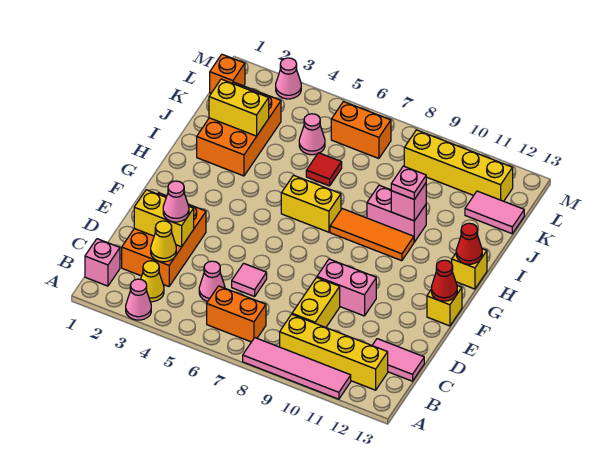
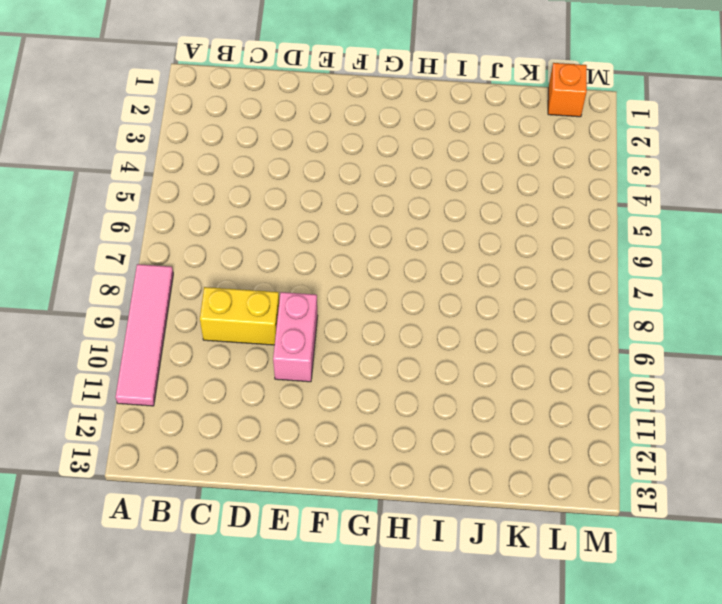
none -> pink cone A3 level 1
none -> pink brick B1 level 1
none -> yellow cone B3 level 1
none -> orange brick B6:B7 level 1

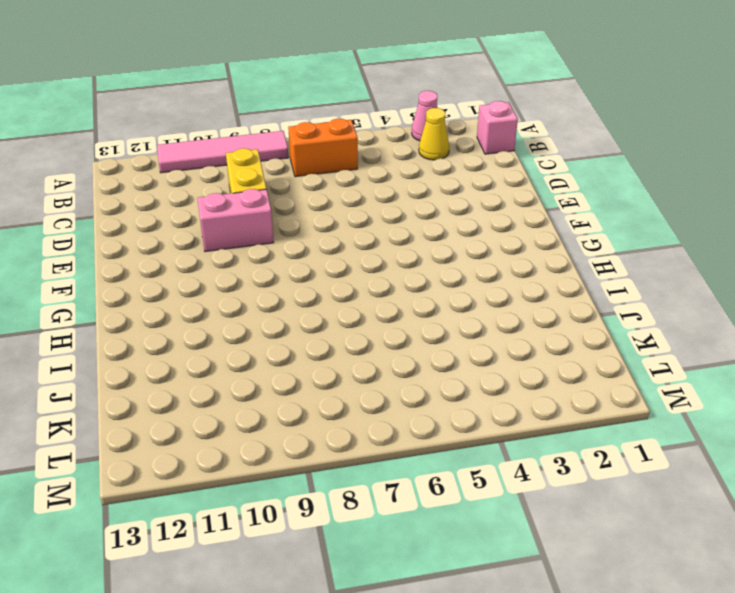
none -> yellow brick B9:B12 level 1
none -> orange brick C2:E3 level 1
none -> pink cone C5 level 1
none -> pink tile C12:C13 level 1

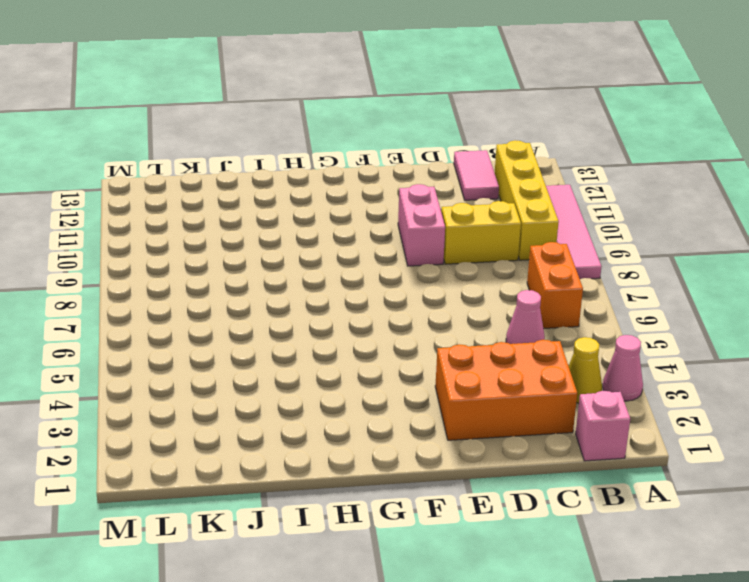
none -> pink tile D6 level 1
none -> yellow brick F13 level 1
none -> yellow brick H6:H7 level 1
none -> orange tile H8:H10 level 1

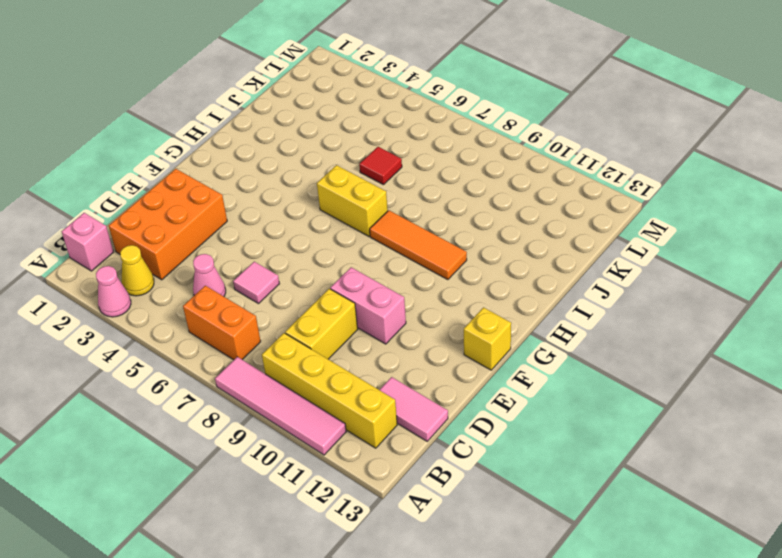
none -> yellow brick H13 level 1
none -> orange brick I2:K3 level 1
none -> pink brick I9:I10 level 1
none -> pink cone K5 level 1

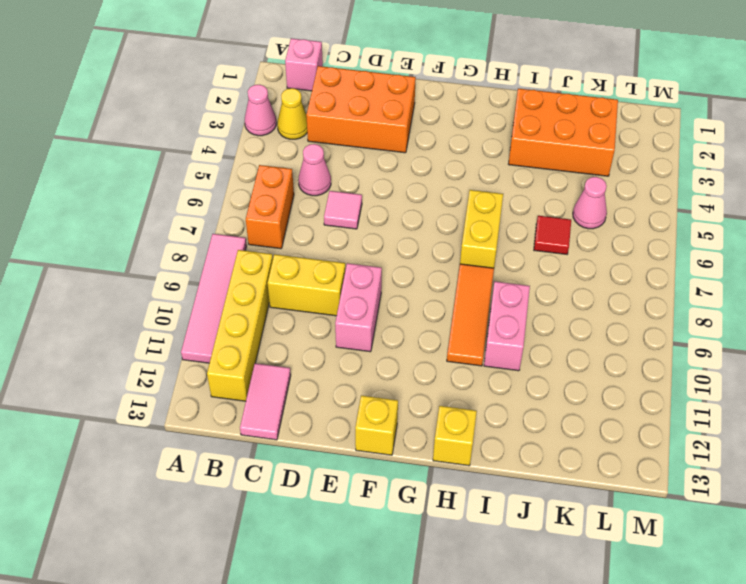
none -> pink tile K12:K13 level 1
none -> orange brick L1 level 1
none -> orange brick L6:L7 level 1
none -> yellow brick L9:L12 level 1

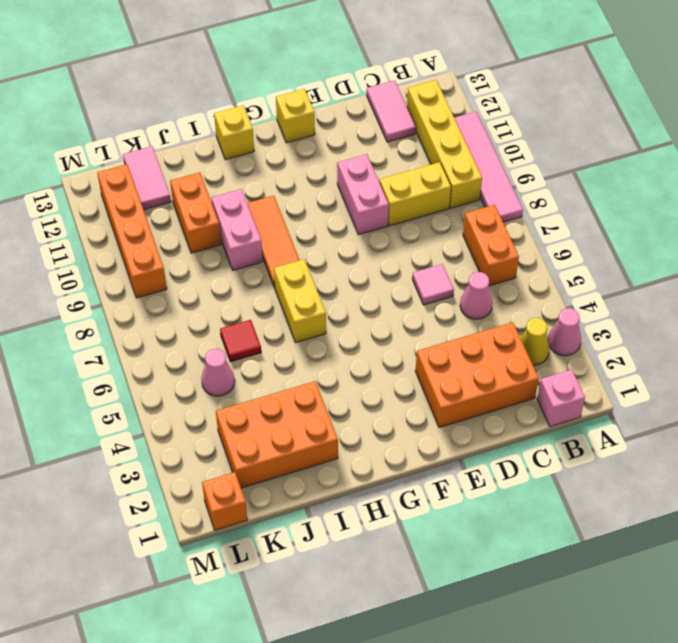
orange brick J10:J11 level 1 -> orange brick L6:L7 level 1
orange brick L9:L12 level 1 -> yellow brick L9:L12 level 1
none -> pink cone M3 level 1
none -> yellow cone C3 level 2
none -> yellow brick D2:D3 level 2
none -> red cone F13 level 2

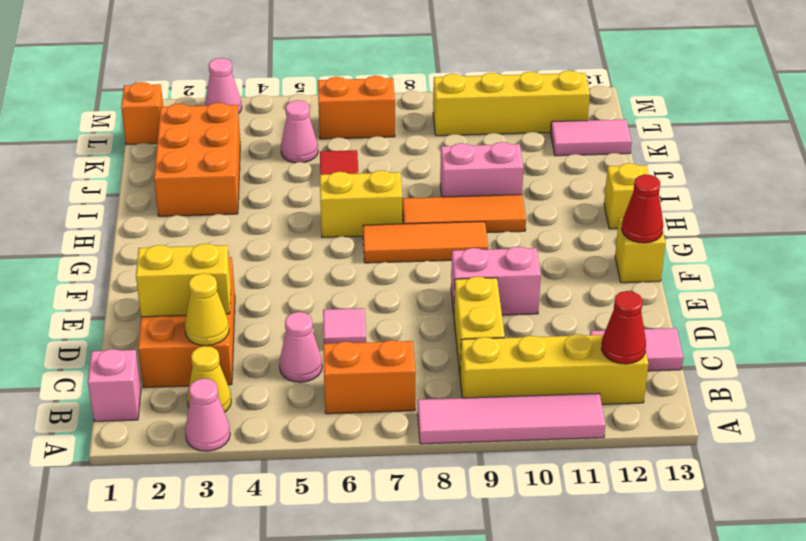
red cone B12 level 2 -> red cone H13 level 2
orange tile G7:G9 level 1 -> none
none -> pink brick I10 level 2
none -> yellow brick J2:J3 level 2
none -> pink cone D3 level 3
none -> pink plate I10 level 3

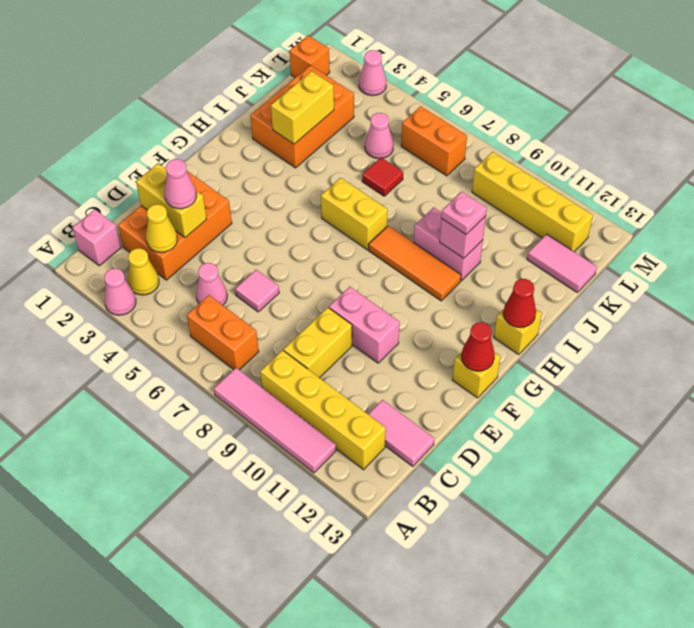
yellow brick I3:J3 level 2 -> yellow brick J2:J3 level 2

